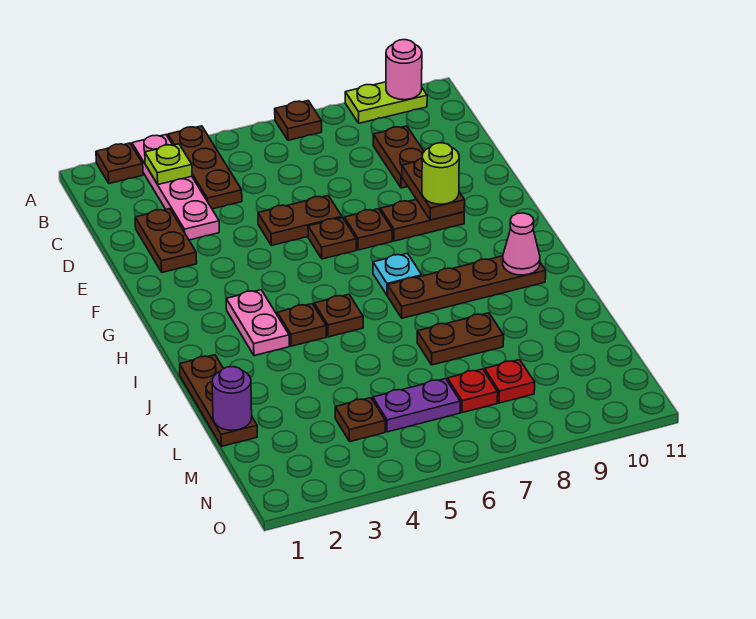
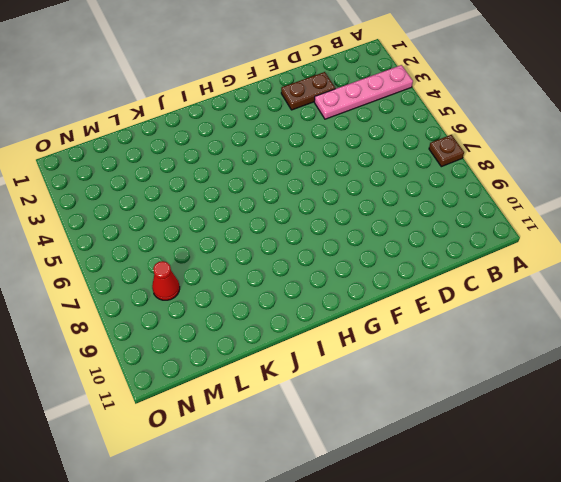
red cone M8 level 1 -> red plate M8 level 1
none -> brown plate A2 level 1
none -> brown plate A4:C4 level 1
none -> lime plate A9:A10 level 1

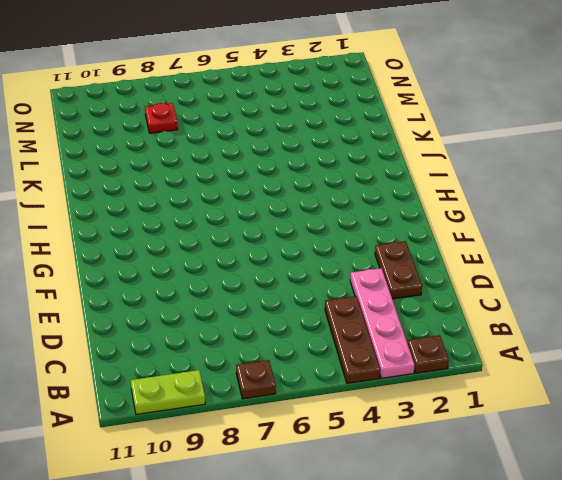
none -> brown plate C9:D9 level 1
none -> brown plate E5:E6 level 1
none -> brown plate F6 level 1

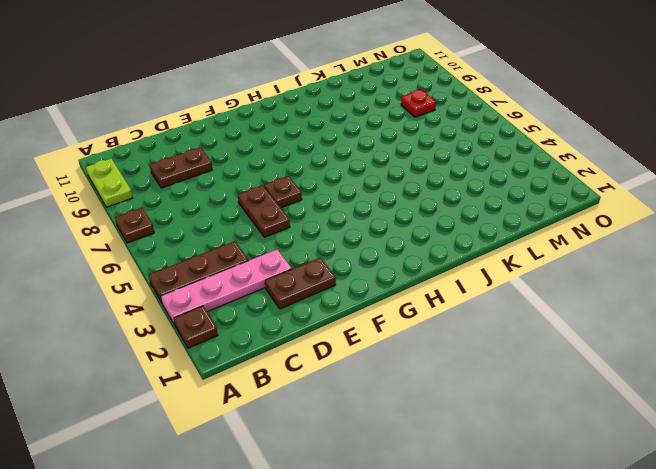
none -> brown plate F7 level 1
none -> brown plate F8:F9 level 1
none -> pink plate H3:I3 level 1

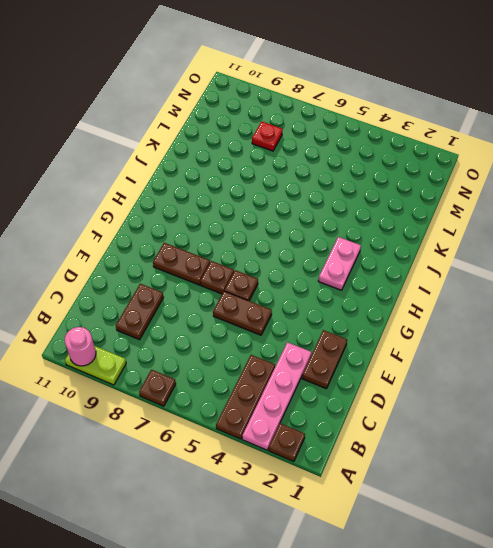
none -> cyan plate H7 level 1
none -> brown plate I4 level 1
none -> brown plate I5 level 1

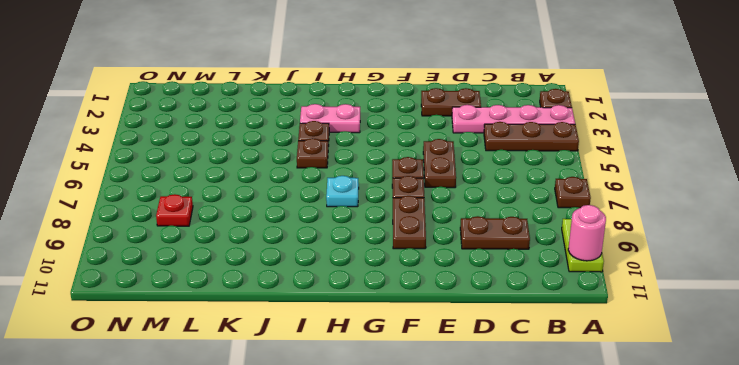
none -> brown plate I7:I10 level 1
none -> brown plate J1:L1 level 1
none -> brown plate K7:K8 level 1

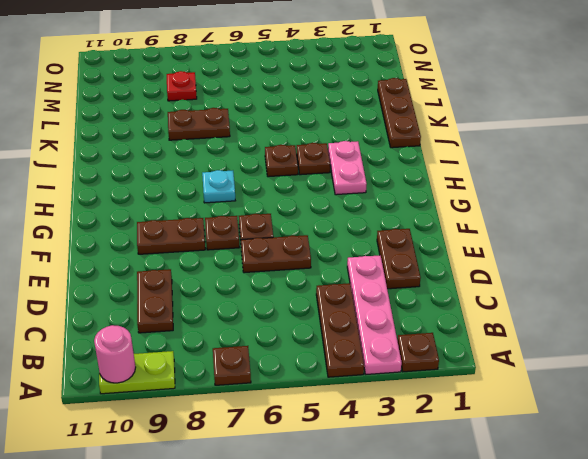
none -> brown plate I7:I10 level 1
none -> brown plate M4 level 1
none -> purple plate M5:M6 level 1

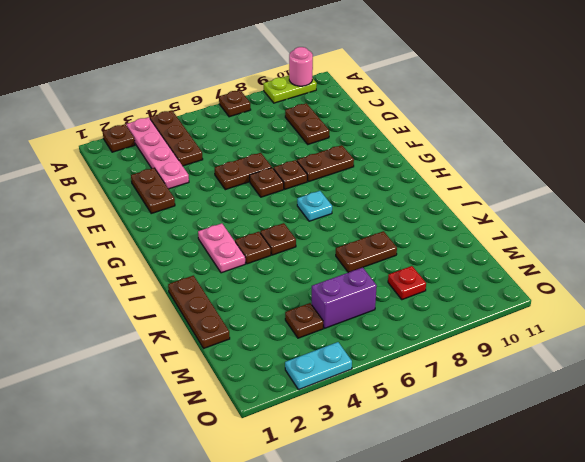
purple brick M5:M6 level 1 -> purple plate M5:M6 level 1
cyan plate O3:O4 level 1 -> none
none -> brown plate I7:I10 level 1
none -> red plate M7 level 1
none -> lime plate B3 level 2

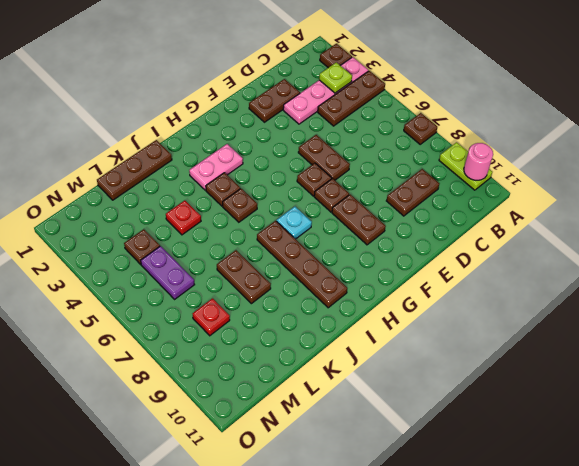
red plate K4 level 1 -> red plate M7 level 1
none -> brown plate E9:F9 level 2
none -> pink cone I10 level 2
none -> purple round brick L1 level 2

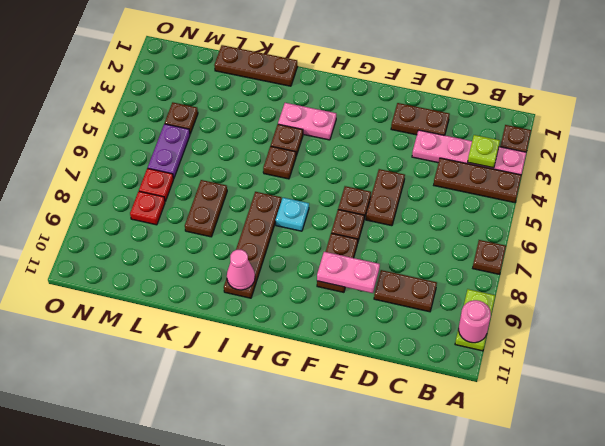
pink plate E9:F9 level 2 -> brown plate E9:F9 level 2
none -> purple round brick L1 level 2
none -> lime round brick F9 level 3

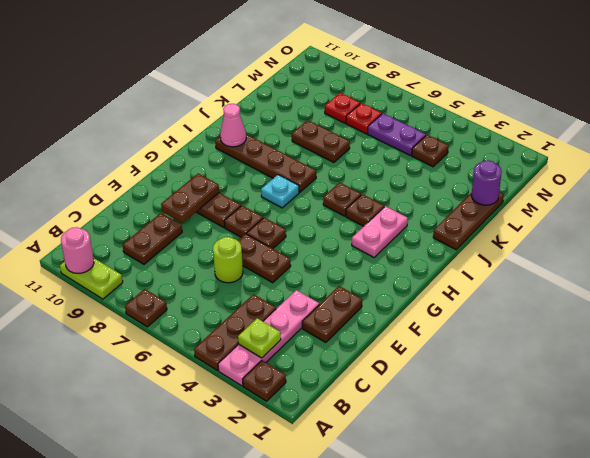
lime round brick D6 level 1 -> lime round brick F9 level 3

